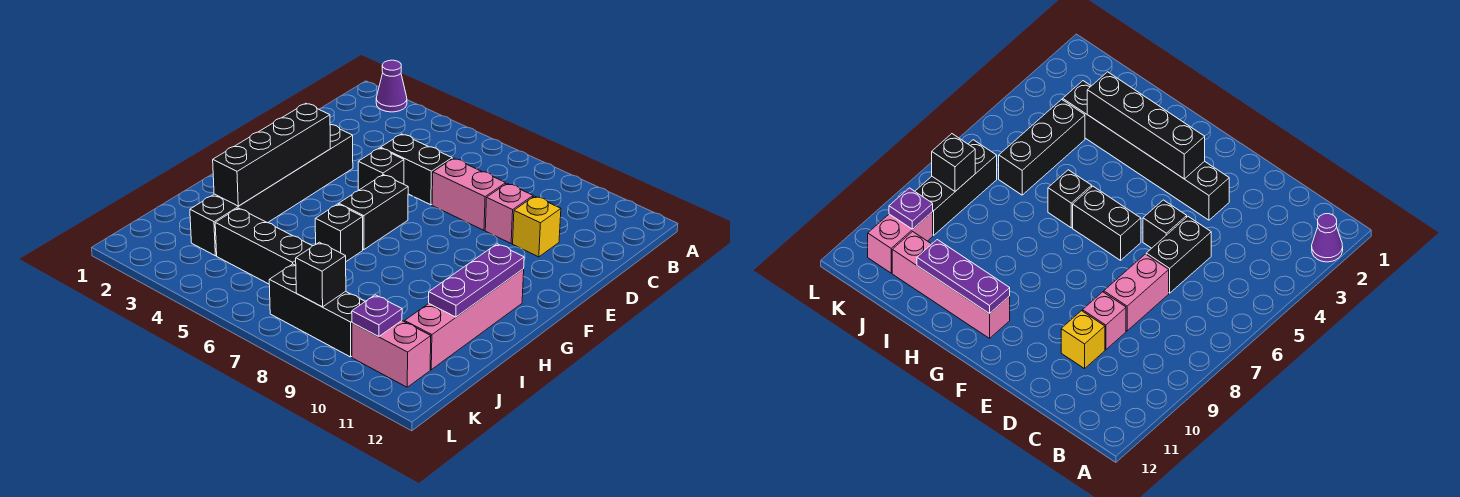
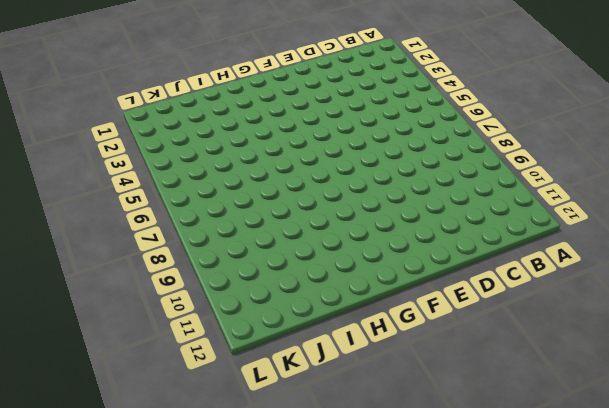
none -> purple cone A2 level 1
none -> black brick D5:D6 level 1
none -> pink brick D7:D8 level 1

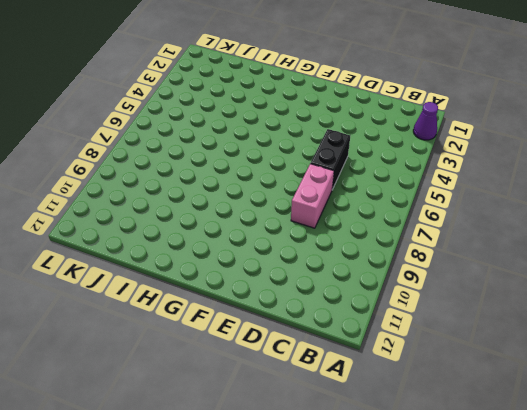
none -> pink brick D9 level 1
none -> yellow brick D10 level 1
none -> black brick E3:J3 level 1

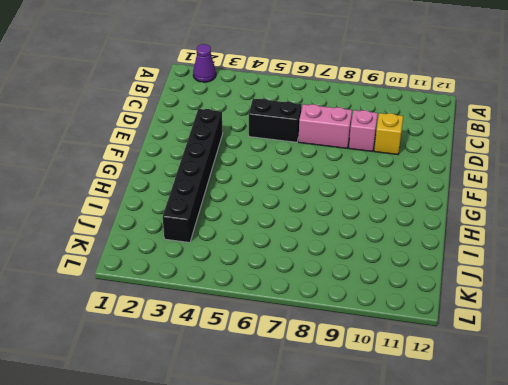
none -> black brick E5 level 1
none -> black brick F6:G6 level 1
none -> pink brick G11:J11 level 1

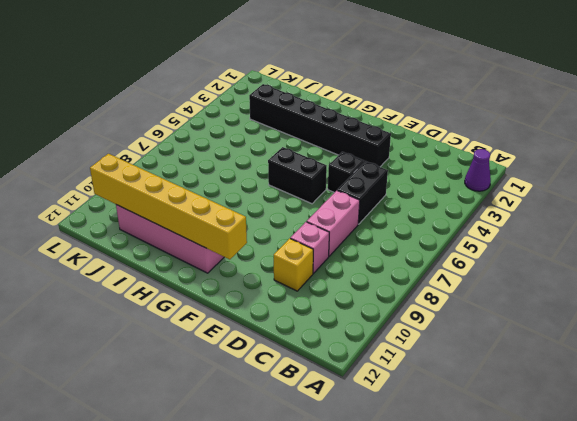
yellow brick F11:K11 level 2 -> purple plate G11:I11 level 2
none -> black brick H6 level 1
none -> black brick J4:J6 level 1
none -> black brick K7:K9 level 1

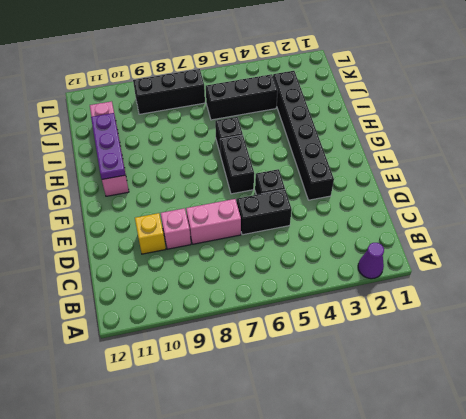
none -> pink brick K10:K11 level 1
none -> black brick F3:I3 level 2
none -> black brick K8 level 2

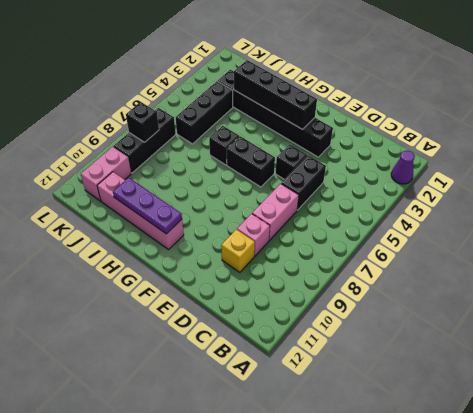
none -> purple plate K10 level 2

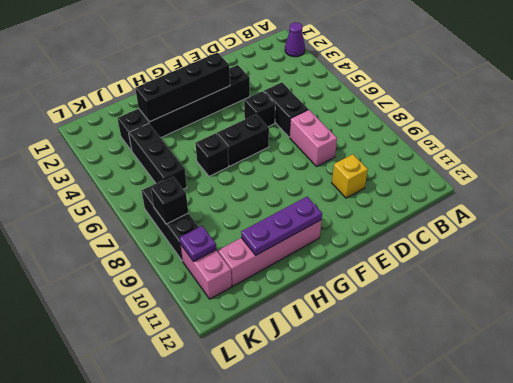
none -> pink brick D9 level 1

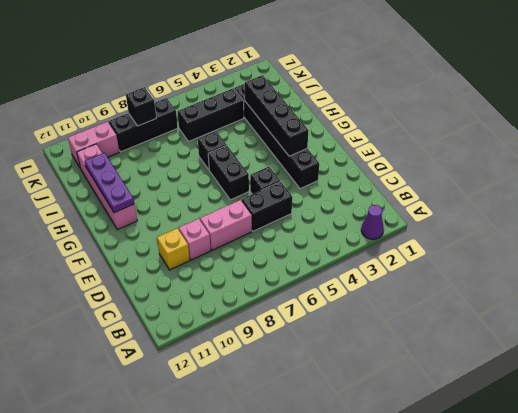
none -> purple plate K10 level 2

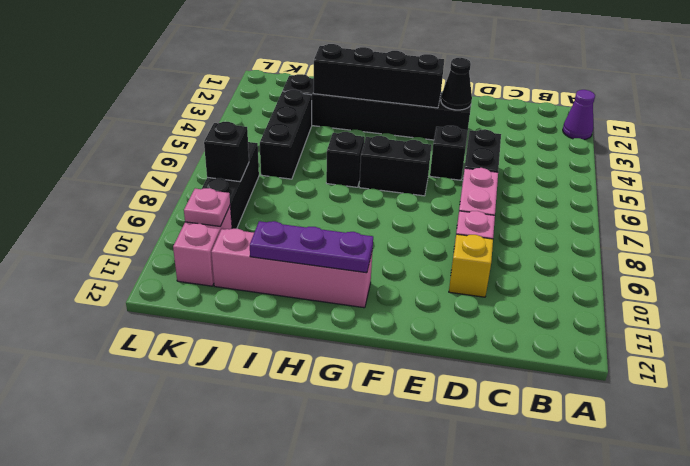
black cone E3 level 2 -> none
pink plate K10 level 2 -> purple plate K10 level 2

